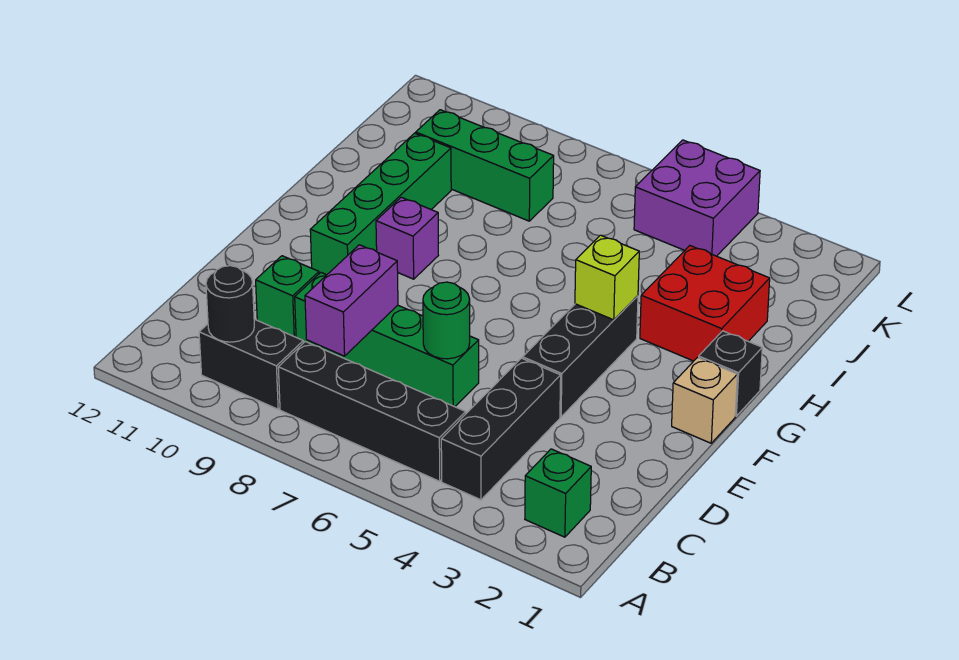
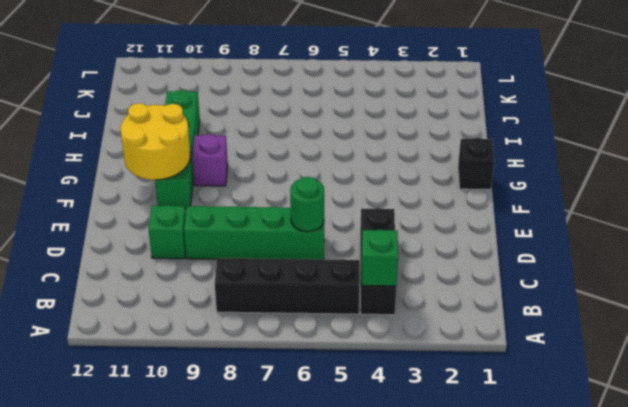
green brick B4 level 2 -> green brick B2 level 1
yellow round brick F10:G11 level 2 -> none
none -> black brick B9:B10 level 1
none -> black brick E4:G4 level 1
none -> tan brick F1 level 1

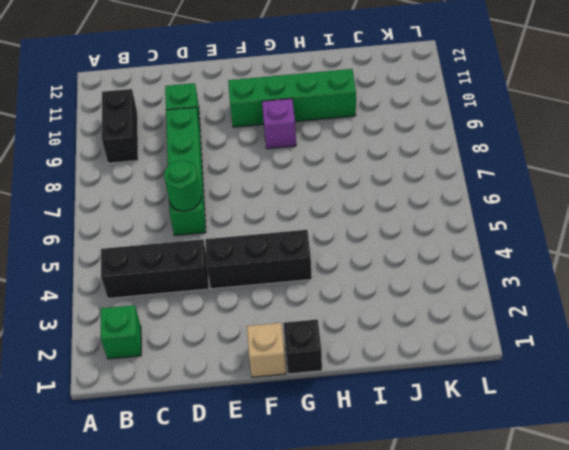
none -> black brick B5:B8 level 1
none -> red brick H2:I3 level 1
none -> green brick J8:J10 level 1

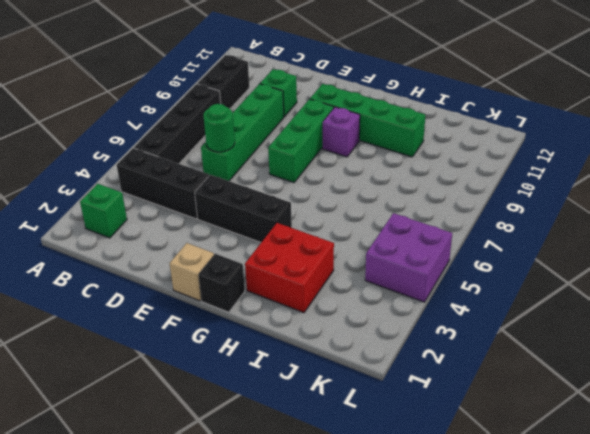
green brick F7:F9 level 1 -> green brick J8:J10 level 1
none -> black round brick B10 level 2
none -> purple brick C8:D8 level 2
none -> lime brick G4 level 2

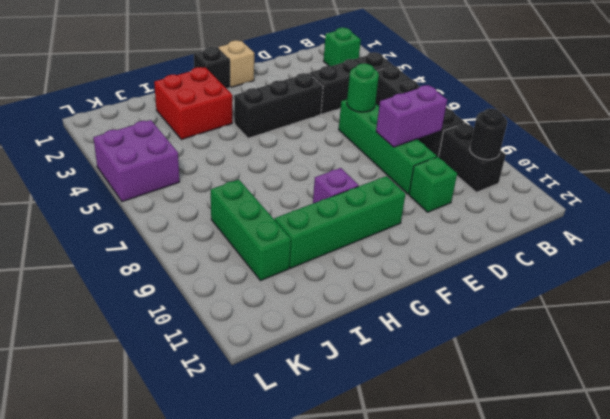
none -> lime brick G4 level 2

